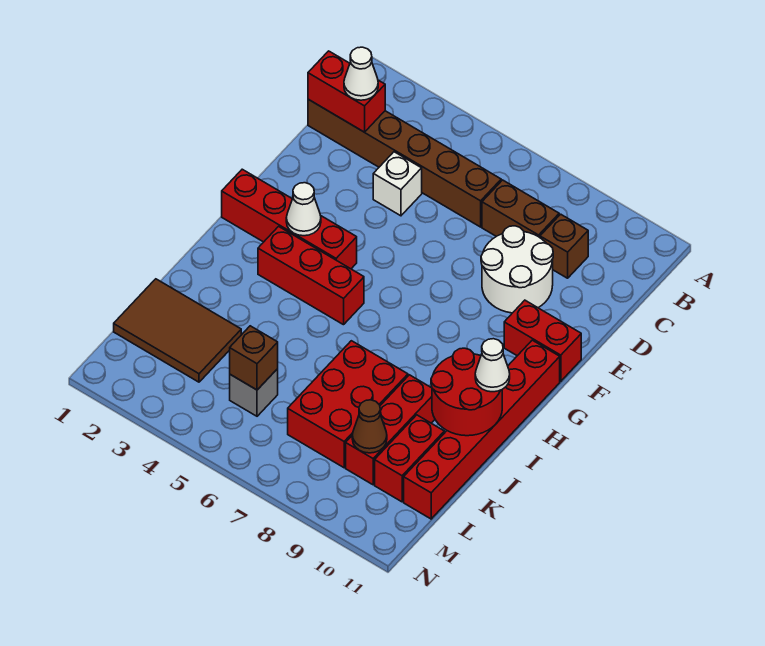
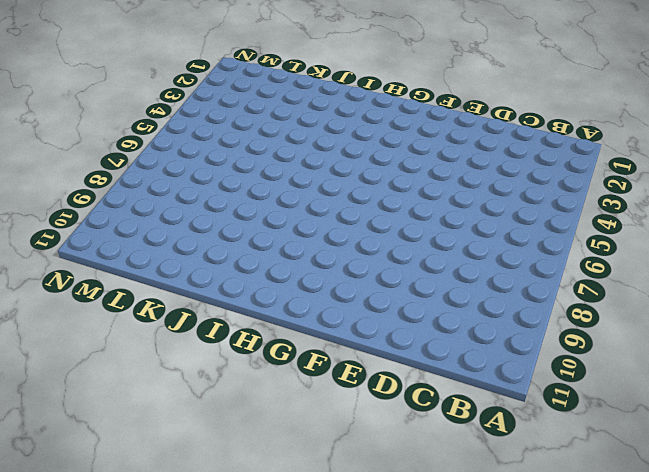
none -> brown brick C1:C6 level 1
none -> brown brick C7:C8 level 1
none -> brown brick C9 level 1

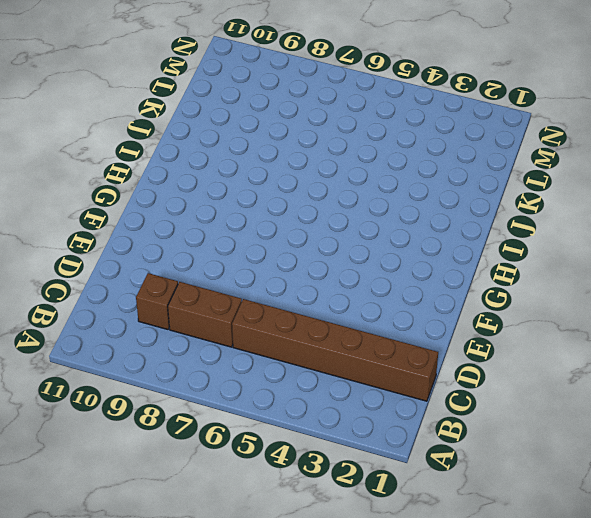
none -> white brick D4 level 1
none -> white round brick D8:E9 level 1
none -> red brick F10:F11 level 1

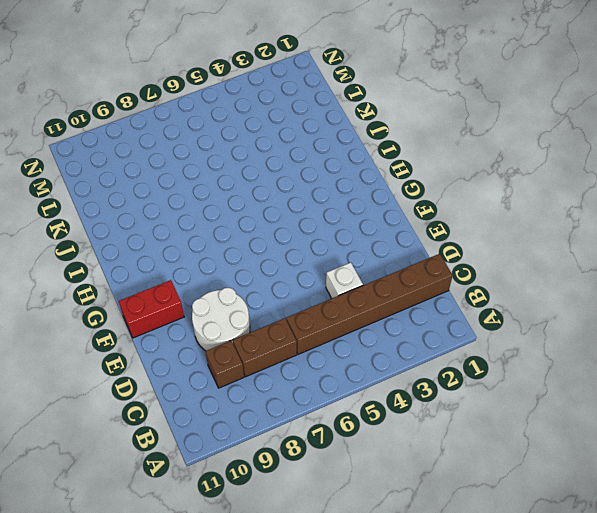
none -> red brick G1:G4 level 1
none -> red brick G11:L11 level 1
none -> red brick H3:H5 level 1

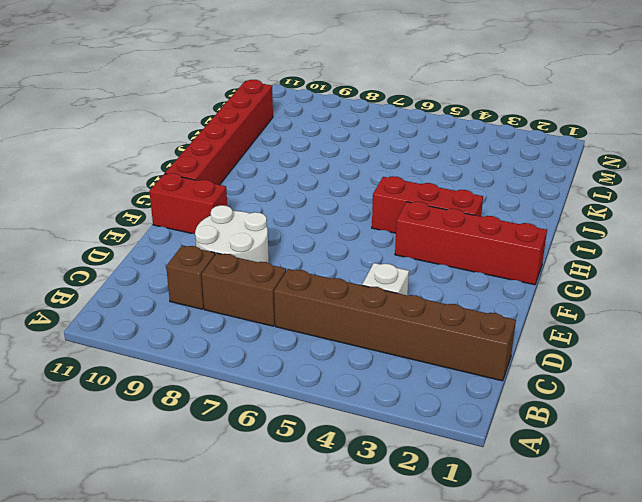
none -> red brick J7:L8 level 1
none -> red brick J9:L9 level 1
none -> brown tile K1:L3 level 1

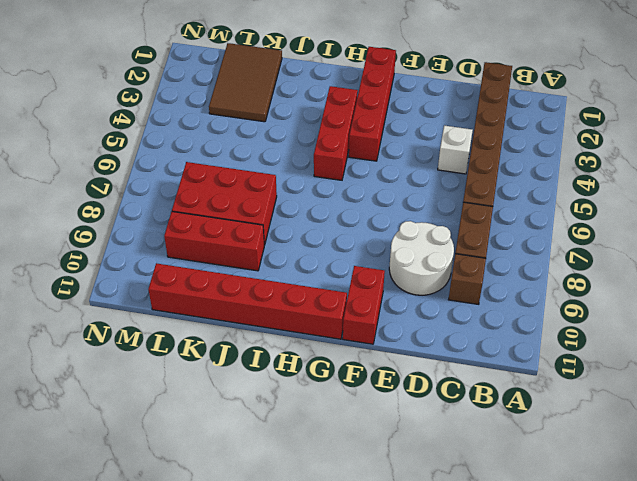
none -> red brick K10:L10 level 1
none -> grey brick L5 level 1
none -> red brick C1:C2 level 2

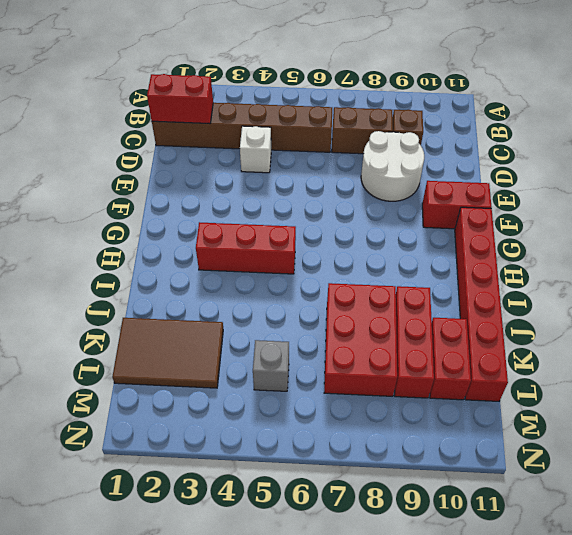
none -> red brick G1:G4 level 1
none -> white cone G3 level 2
none -> red round brick I10:J11 level 2

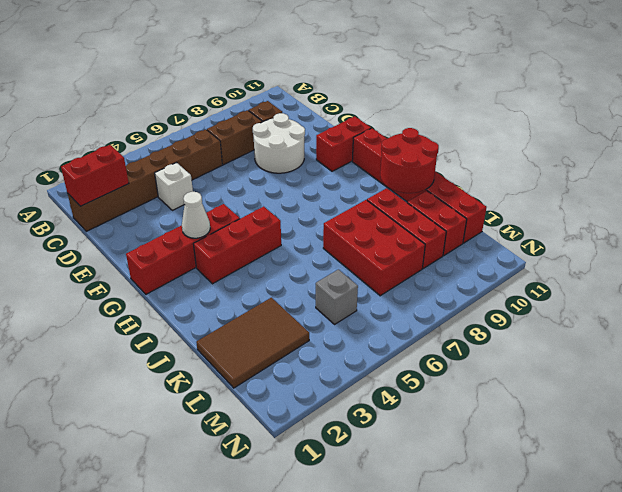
none -> brown brick L5 level 2
none -> brown cone L9 level 2
none -> white cone C2 level 3

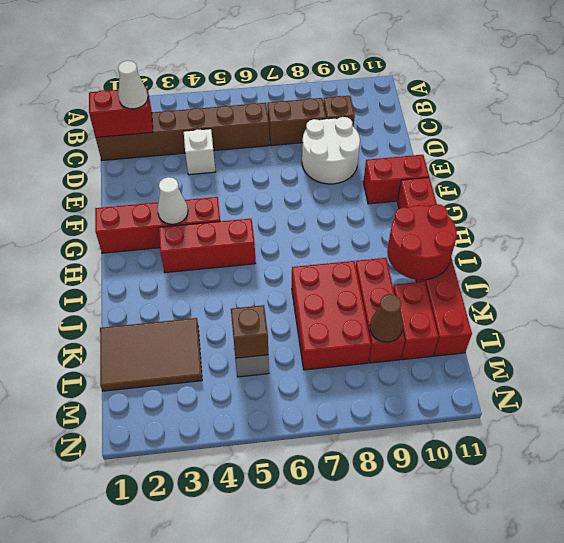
none -> white cone I11 level 3

